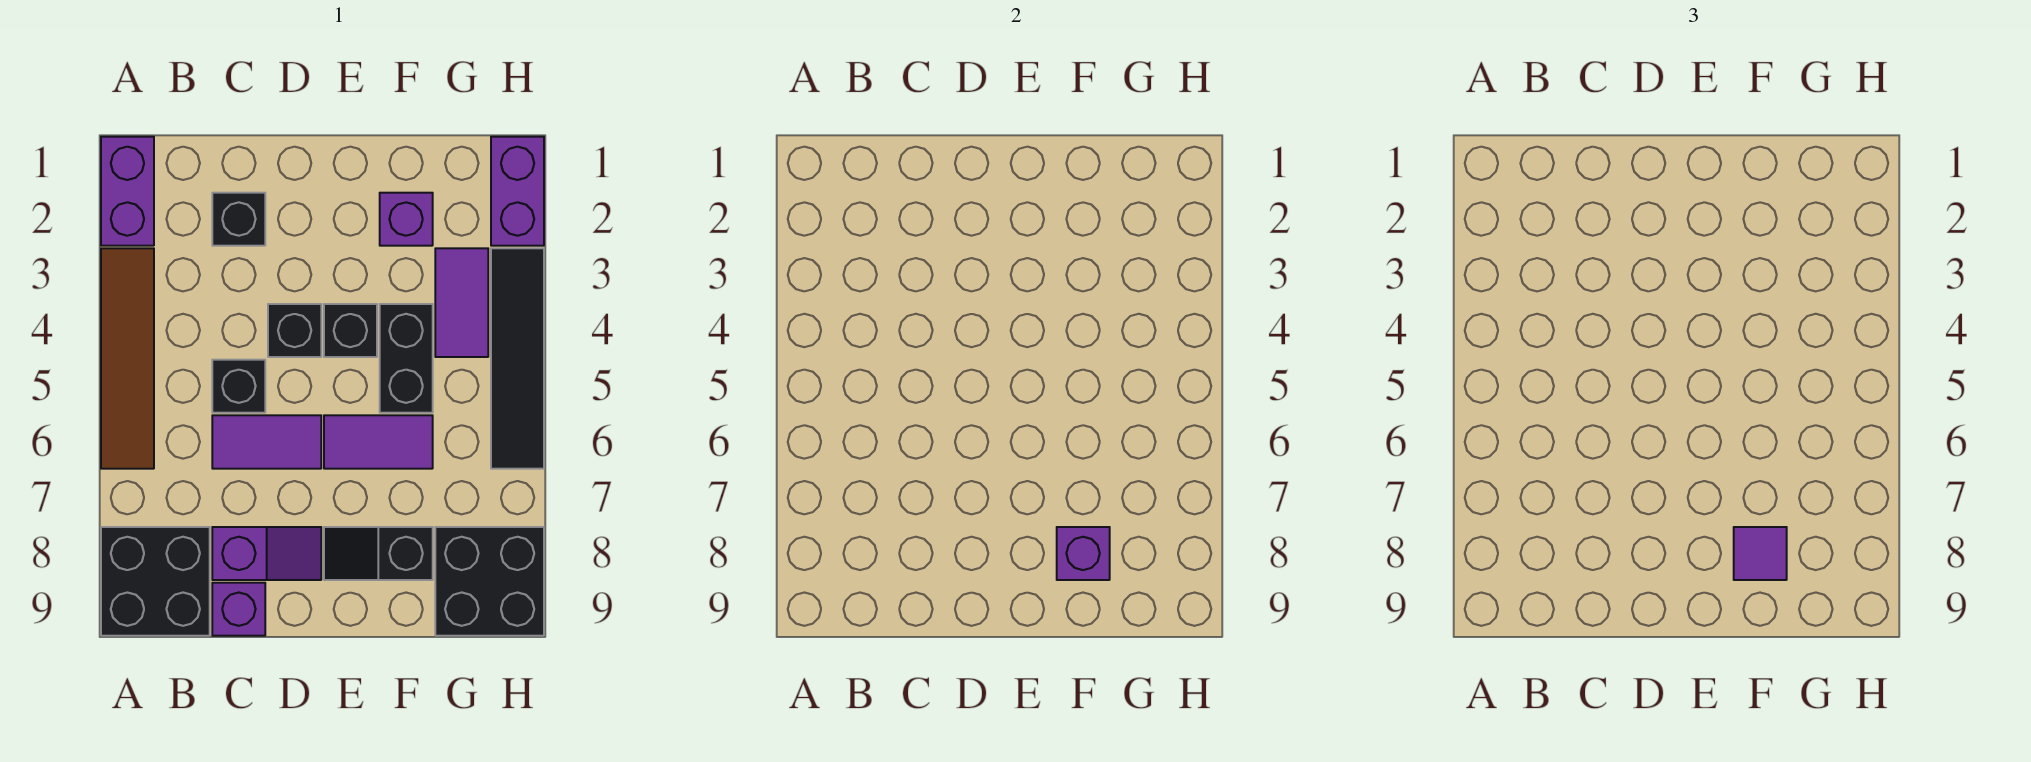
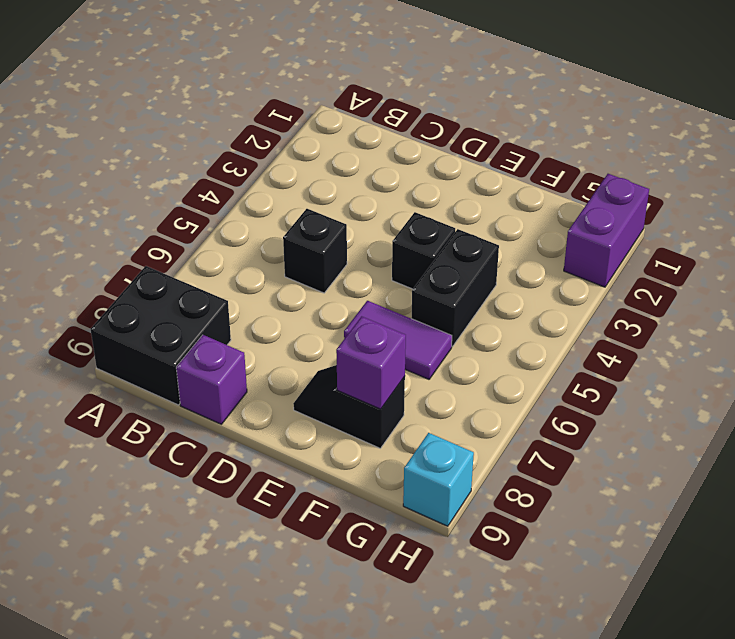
cyan brick H9 level 1 -> black brick G8:H9 level 1
none -> purple brick A1:A2 level 1
none -> brown tile A3:A6 level 1
none -> black brick C2 level 1

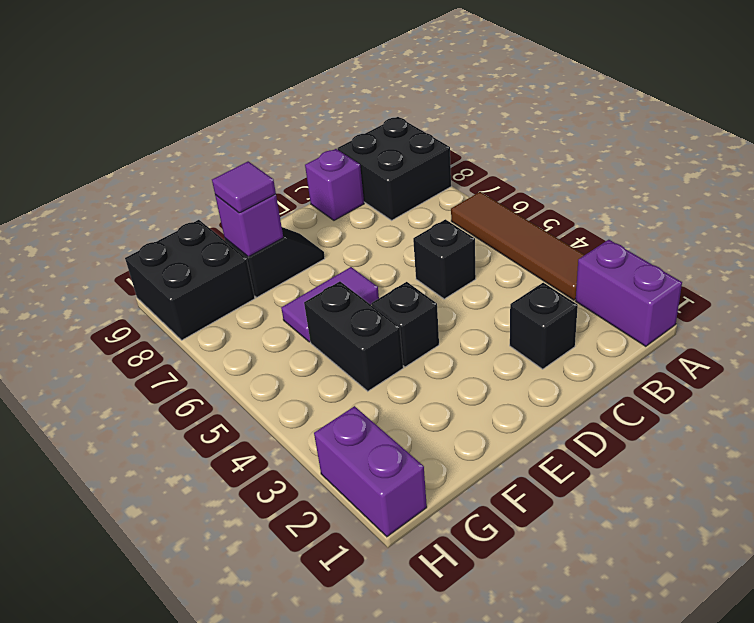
none -> purple tile C6:D6 level 1
none -> purple slope C8:D8 level 1 top C
none -> black brick D4 level 1

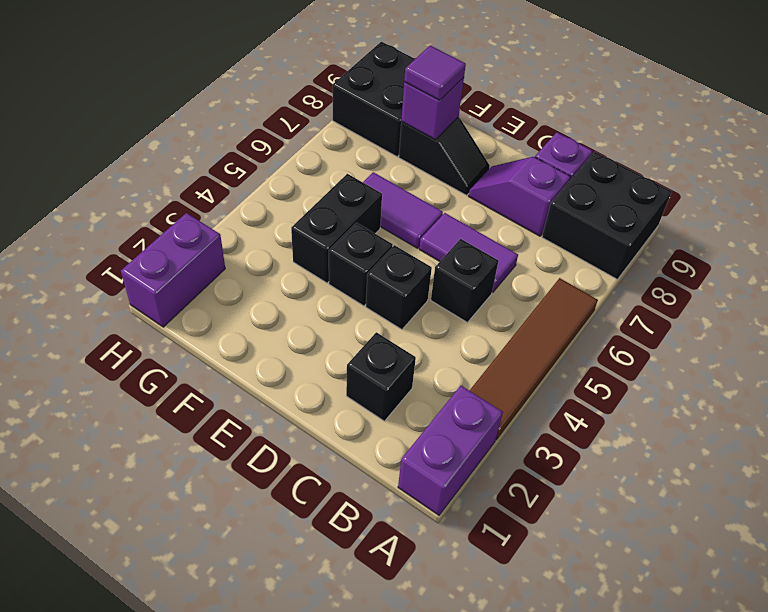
none -> purple brick F2 level 1
none -> purple tile G3:G4 level 1
none -> black tile H3:H6 level 1

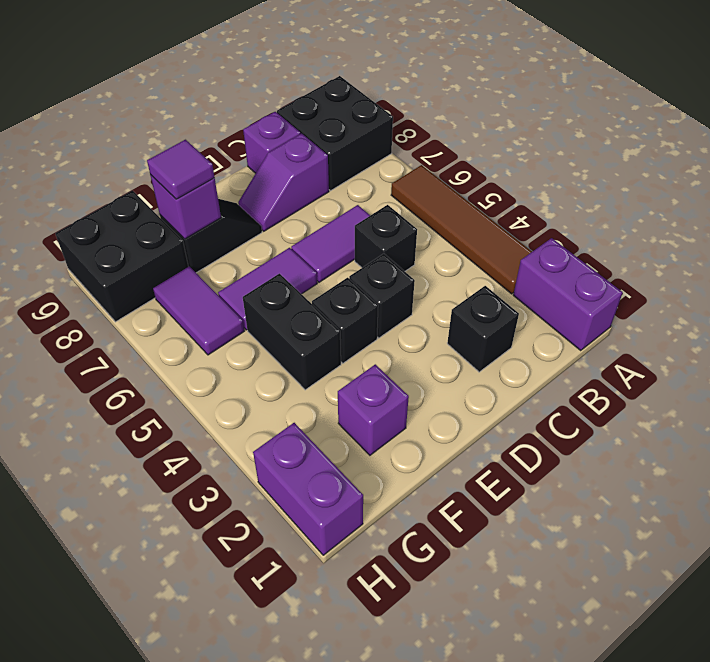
purple tile G6:G7 level 1 -> purple tile G3:G4 level 1
none -> black tile H3:H6 level 1

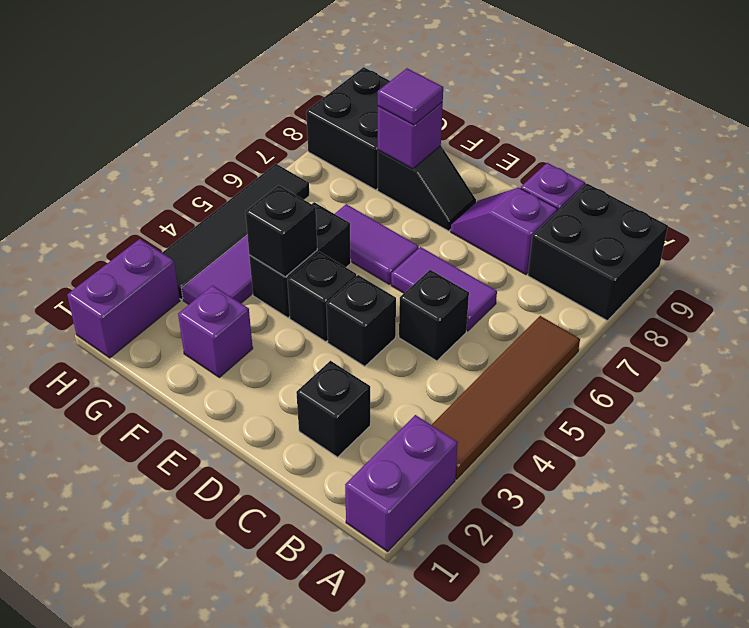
black brick F4 level 2 -> none

